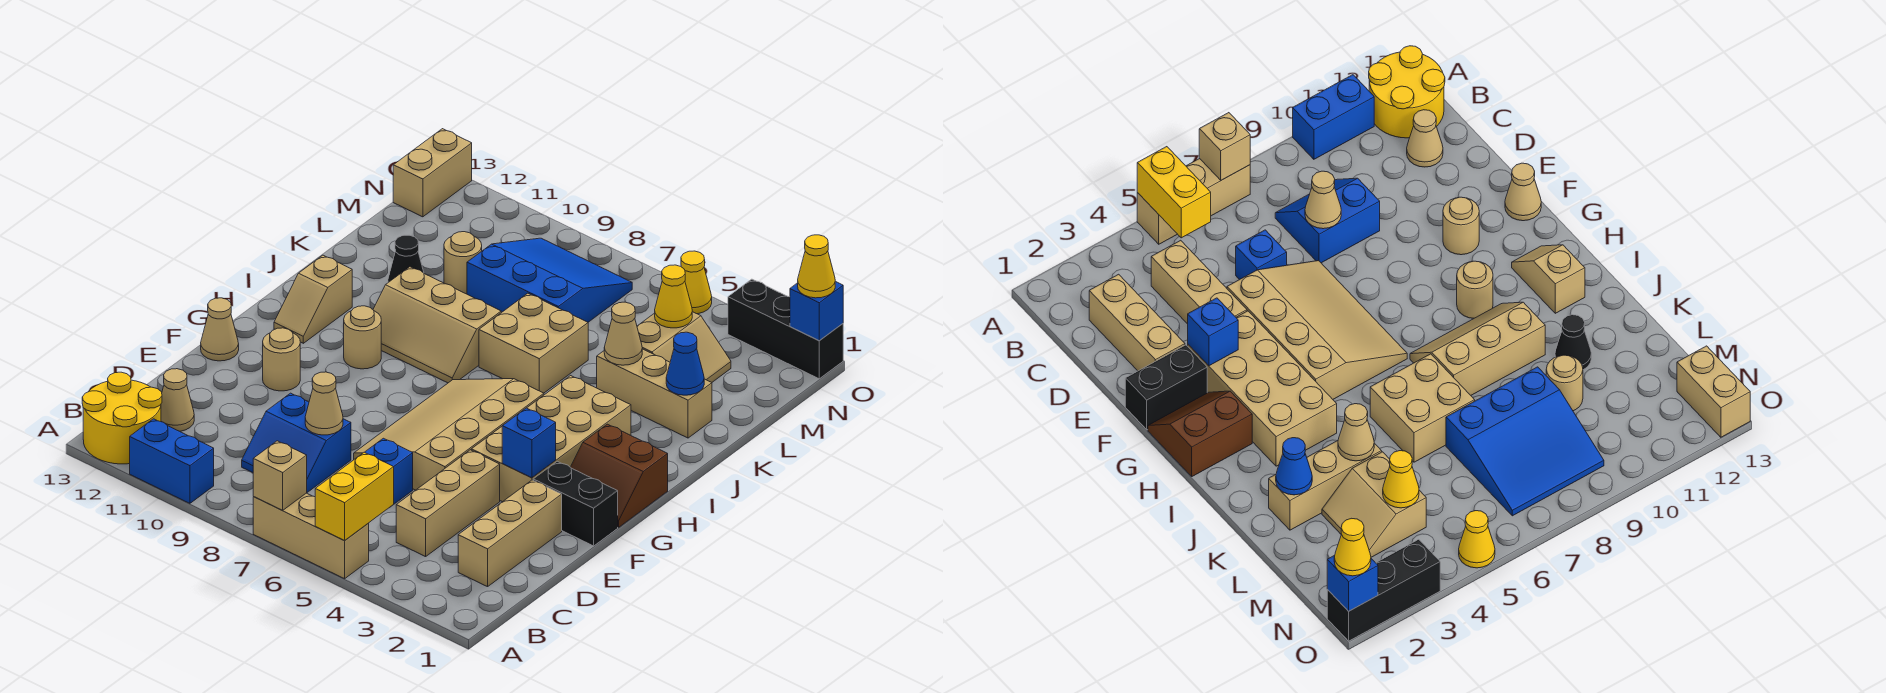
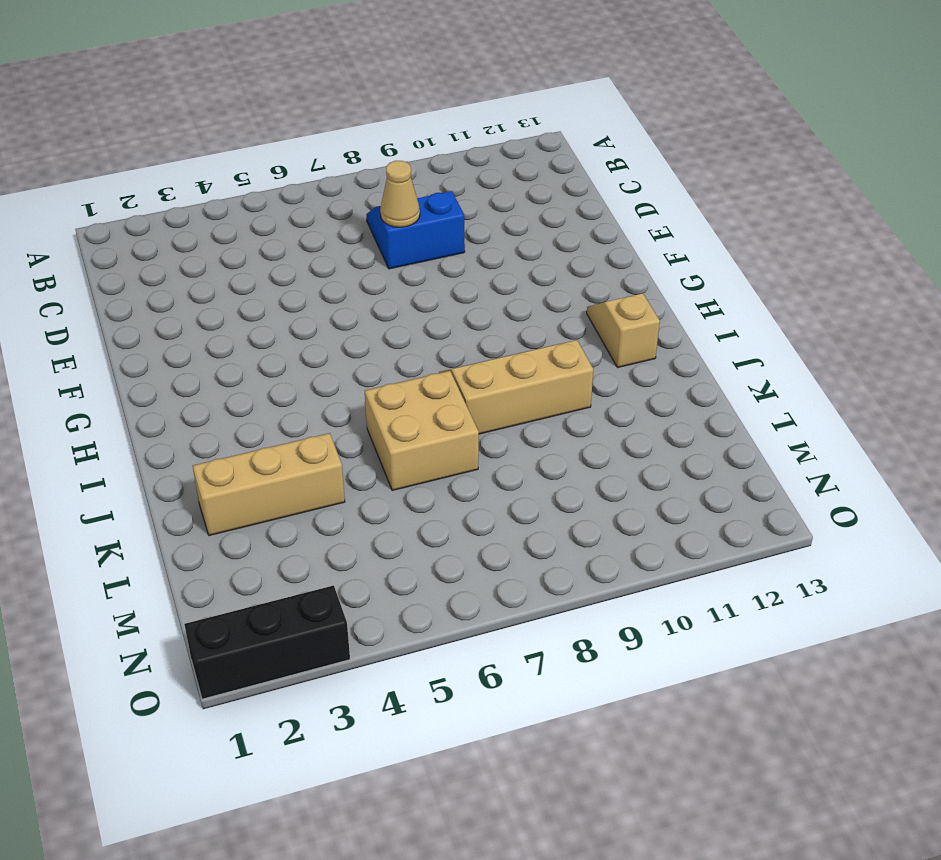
none -> tan brick A5:A7 level 1
none -> blue brick A10:A11 level 1
none -> yellow round brick A12:B13 level 1
none -> tan brick C2:E2 level 1

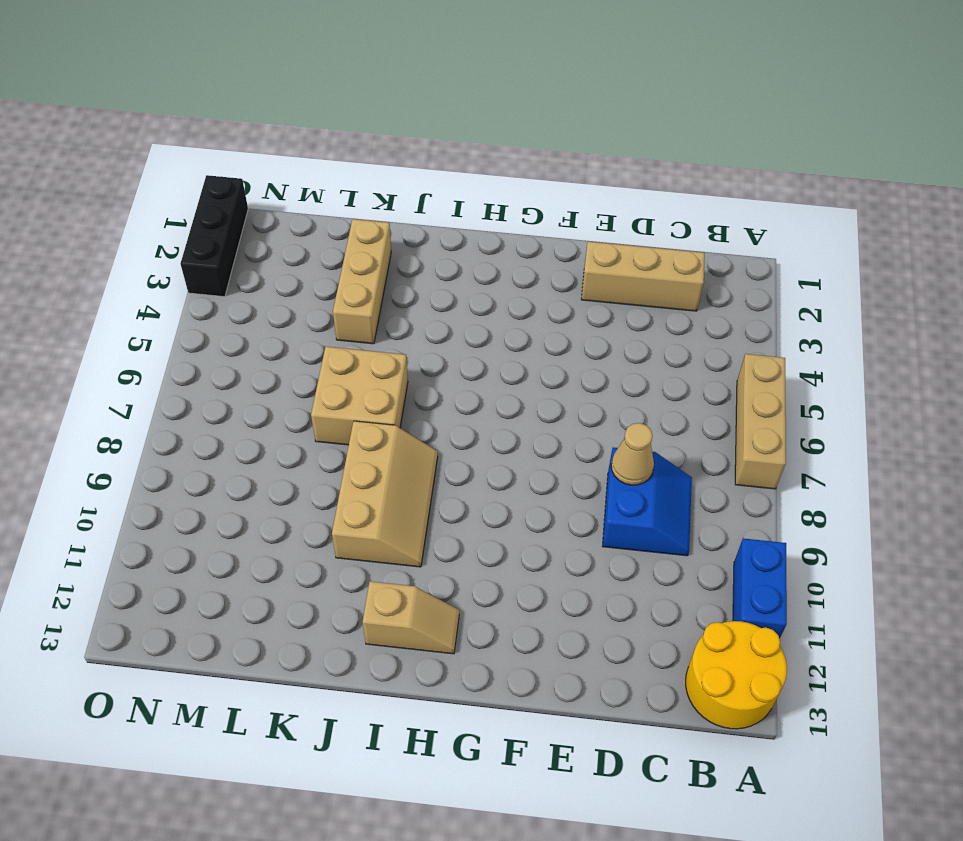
none -> tan brick C4:E4 level 1
none -> tan cone C12 level 1
none -> blue brick D6 level 1
none -> tan slope E5:H7 level 1 top 5

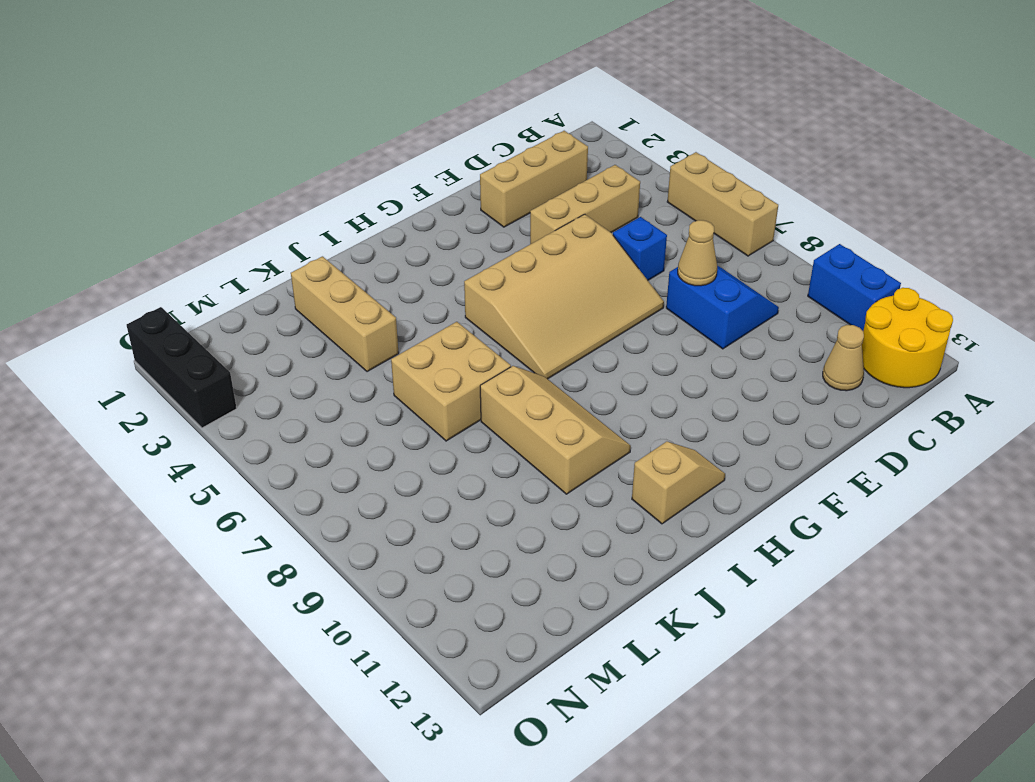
none -> black brick F1:F2 level 1
none -> tan brick F3:I4 level 1
none -> tan round brick F11 level 1
none -> tan cone F13 level 1

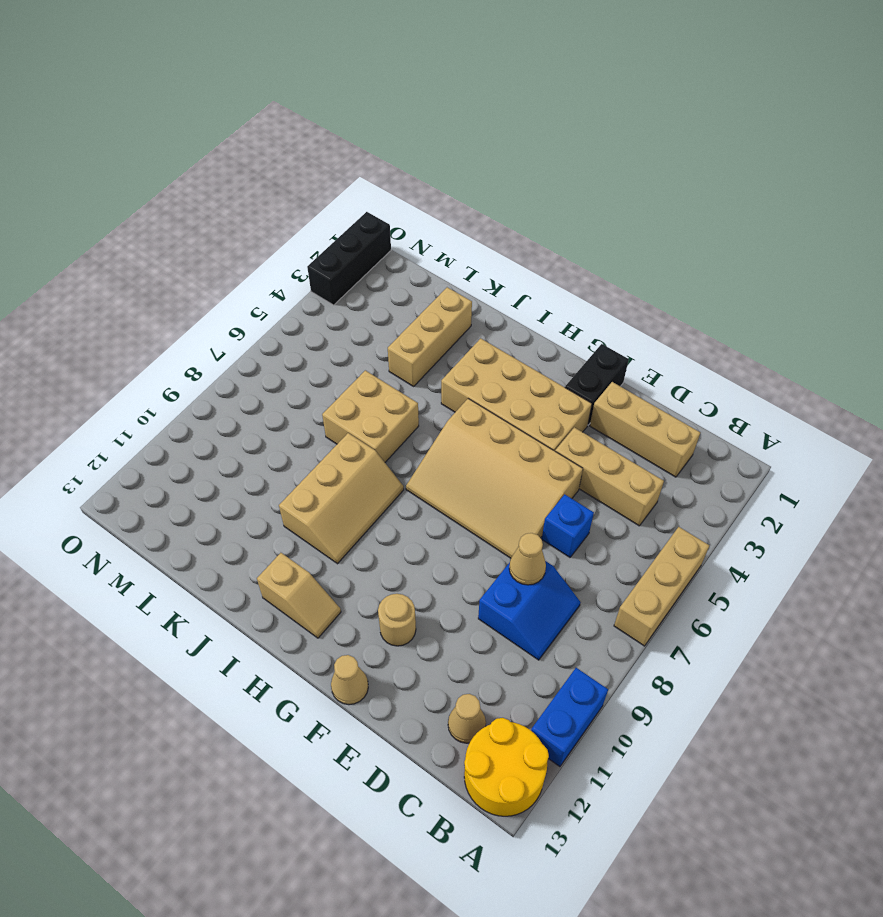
none -> brown slope G1:H2 level 1 top H
none -> tan round brick H10 level 1
none -> black cone K11 level 1
none -> tan slope L3:M4 level 1 top 4

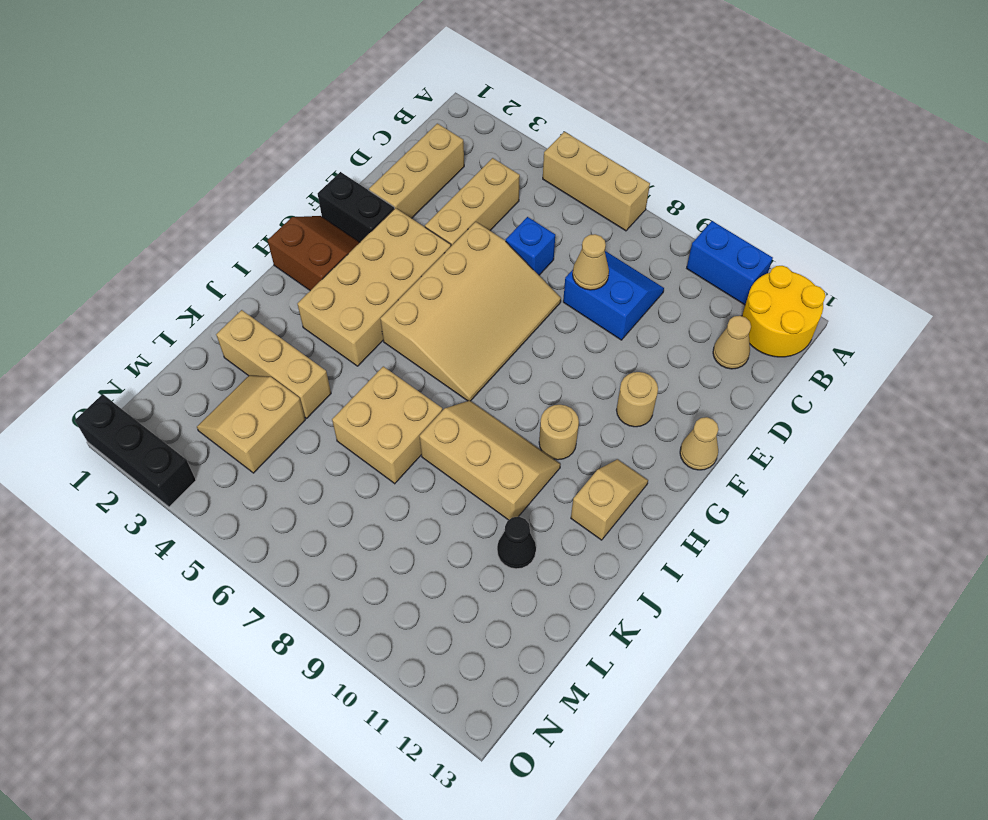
none -> blue slope L7:N9 level 1 top L
none -> tan round brick L10 level 1
none -> tan brick N13:O13 level 1
none -> yellow cone O5 level 1

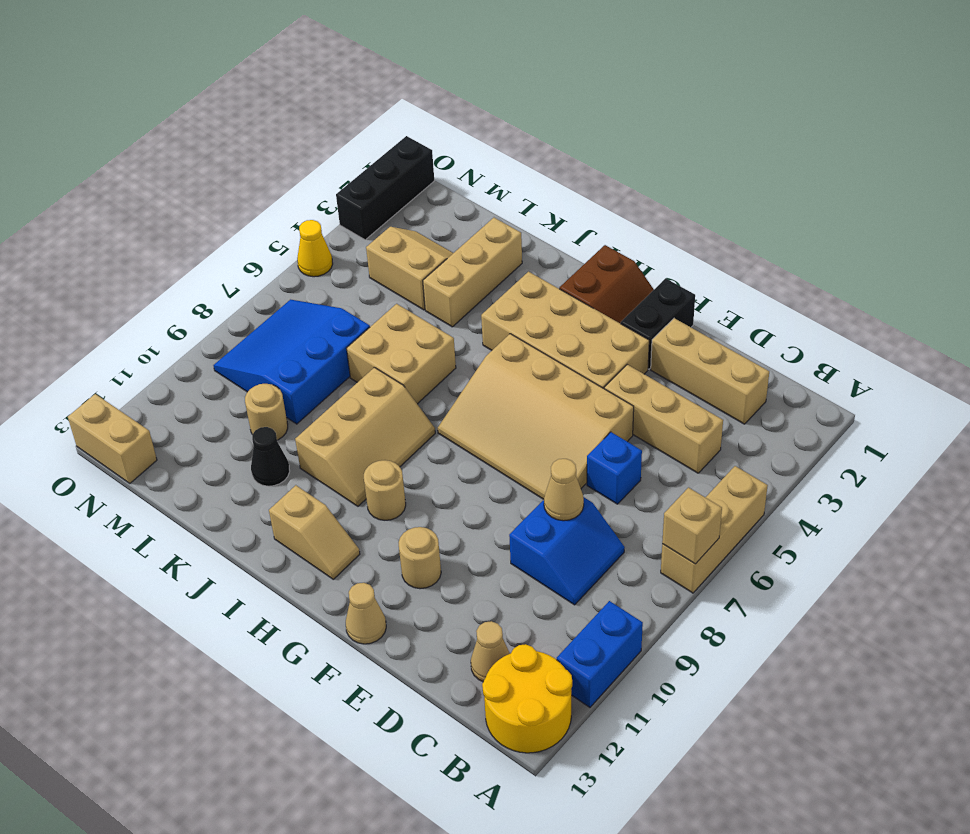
none -> yellow brick A5:B5 level 2
none -> blue brick F3 level 2
none -> blue cone K2 level 2
none -> tan cone K4 level 2

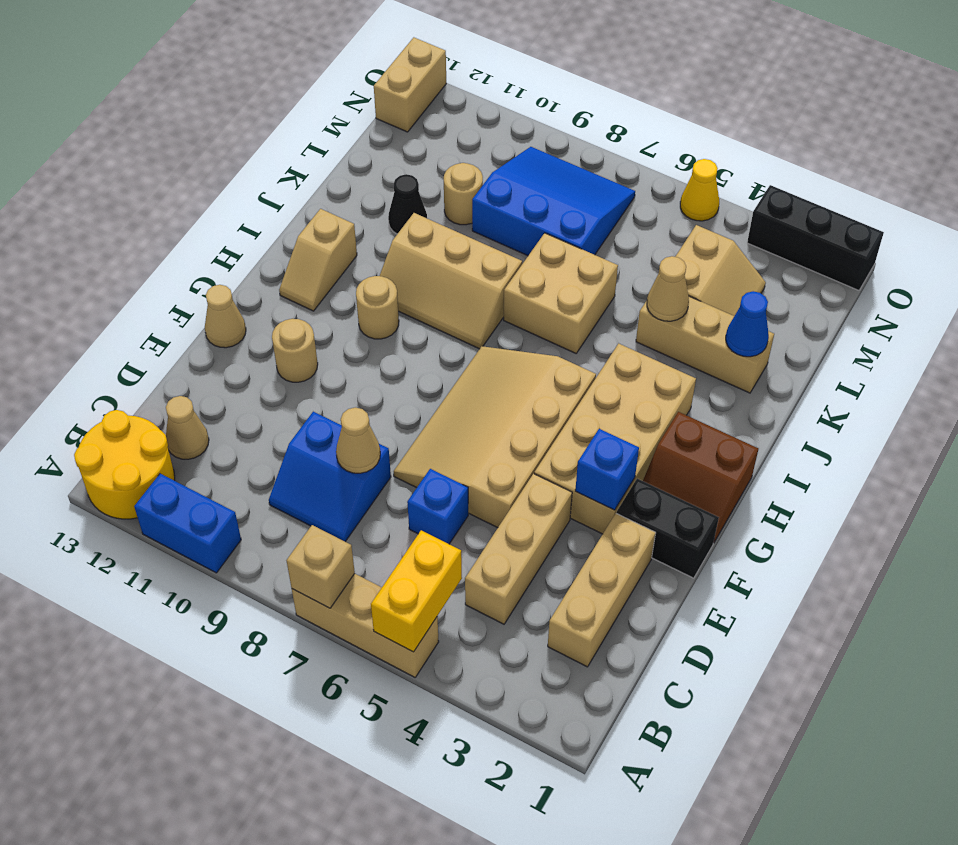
none -> yellow cone M4 level 2
none -> blue brick O1 level 2
none -> yellow cone O1 level 3

